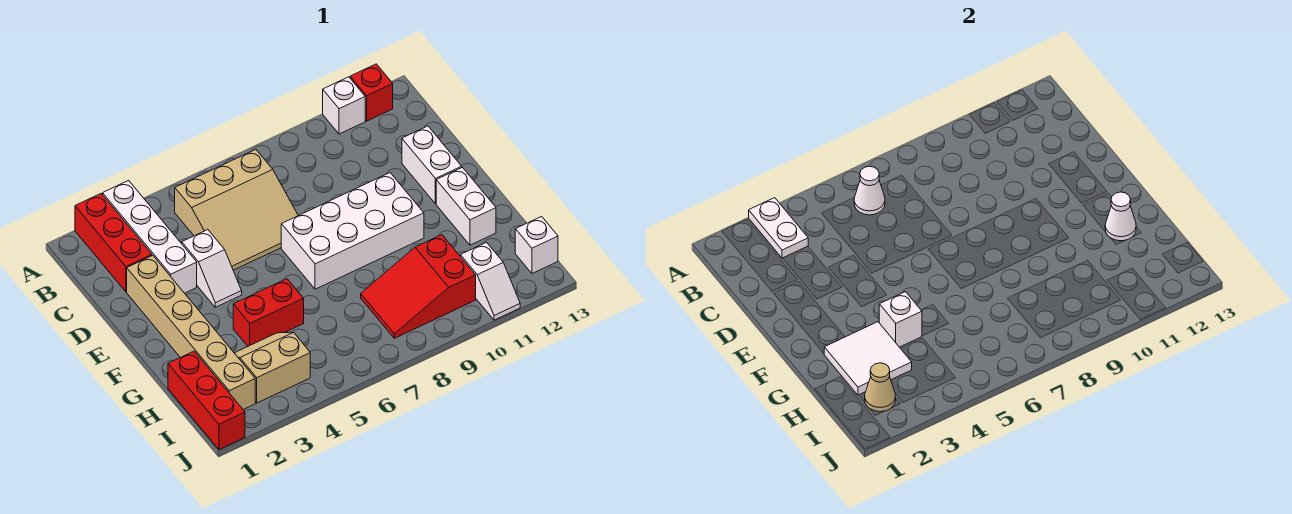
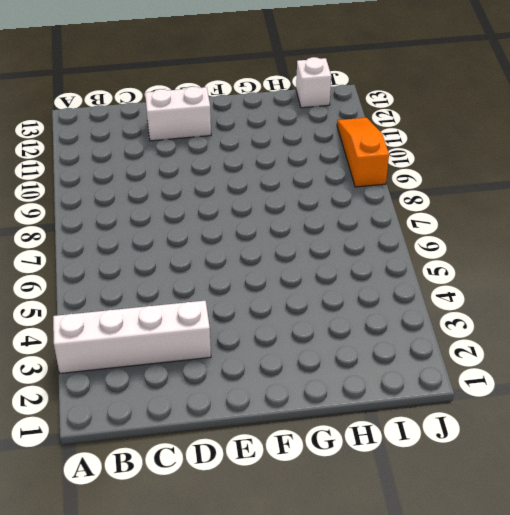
orange slope J9:J11 level 1 top 9 -> white slope I11:J11 level 1 top I
none -> red brick A2:C2 level 1
none -> white brick A11 level 1
none -> red brick A12 level 1

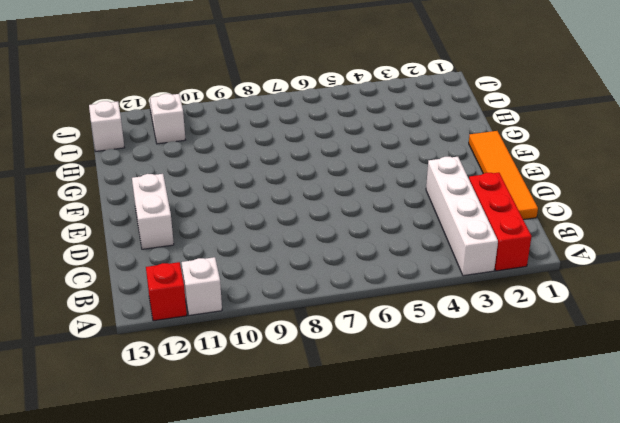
orange tile C1:F1 level 1 -> none
none -> tan slope B5:D7 level 1 top B
none -> tan brick D2:I2 level 1
none -> white slope D4:E4 level 1 top D

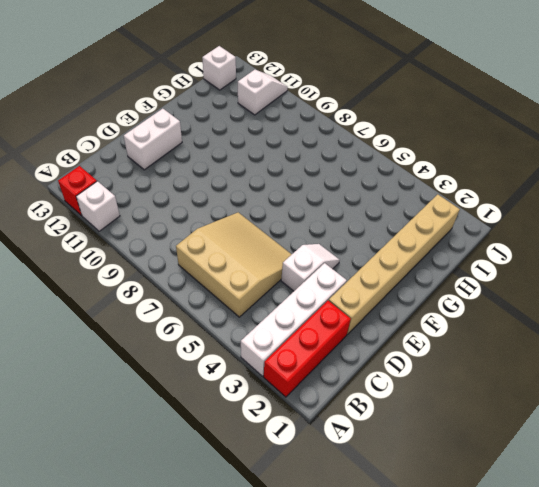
none -> white brick E7:F10 level 1
none -> white brick F12:G12 level 1
none -> red brick G4:G5 level 1

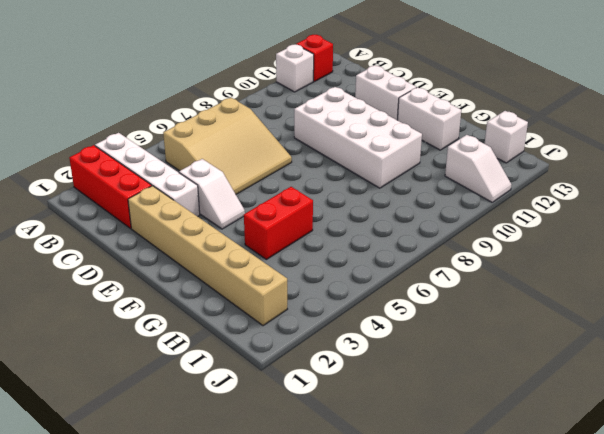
white brick D9:G10 level 1 -> white brick E7:F10 level 1
none -> red brick H1:J1 level 1
none -> tan slope H3:I4 level 1 top I
none -> red slope H8:I10 level 1 top 10

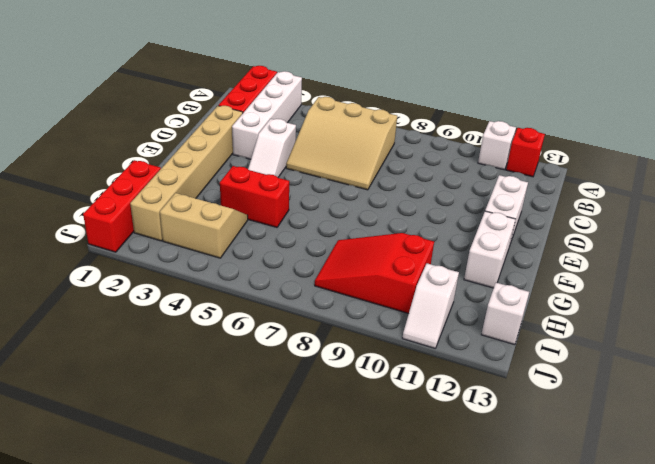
none -> white brick E7:F10 level 1
none -> white plate A3:B3 level 2
none -> white cone B6 level 2

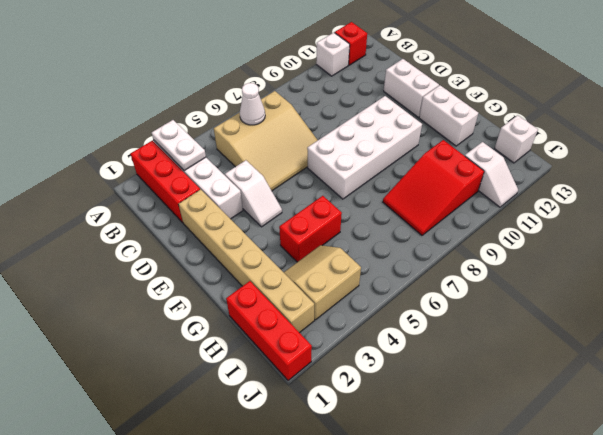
none -> white tile G2:H3 level 2
none -> white brick G4 level 2
none -> white cone G12 level 2

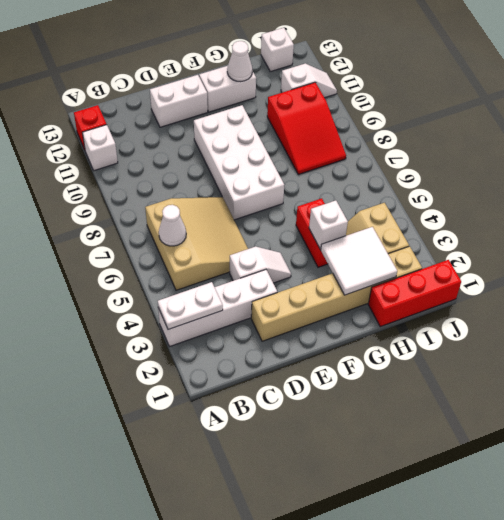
none -> red brick A2:C2 level 1
none -> tan cone I2 level 2

